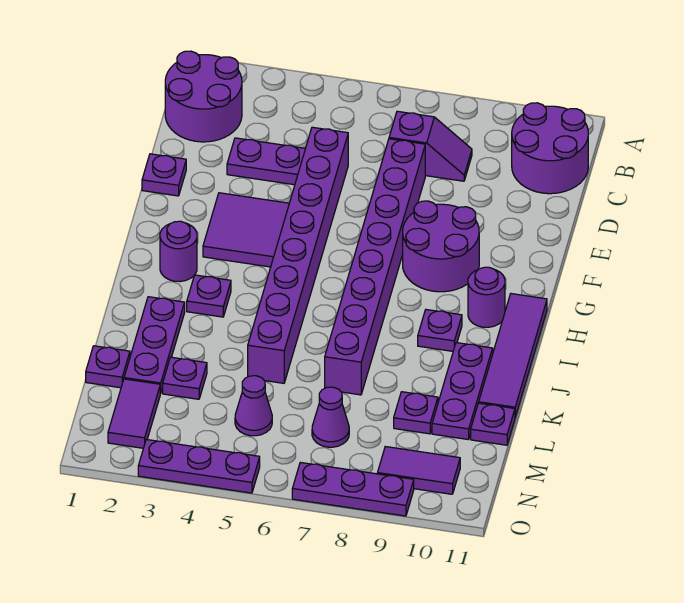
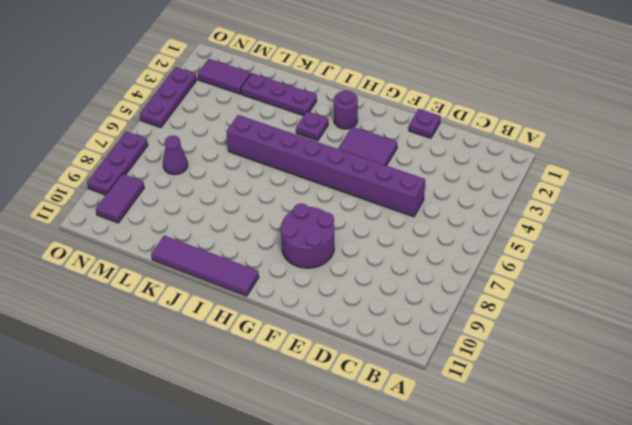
none -> purple round brick B1:C2 level 1
none -> purple round brick B10:C11 level 1
none -> purple slope C7:C8 level 1 top 7

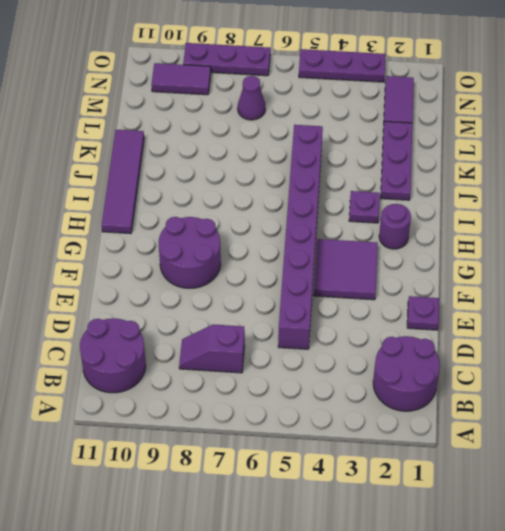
none -> purple plate D3:D4 level 1
none -> purple brick D7:K7 level 1
none -> purple round brick H10 level 1

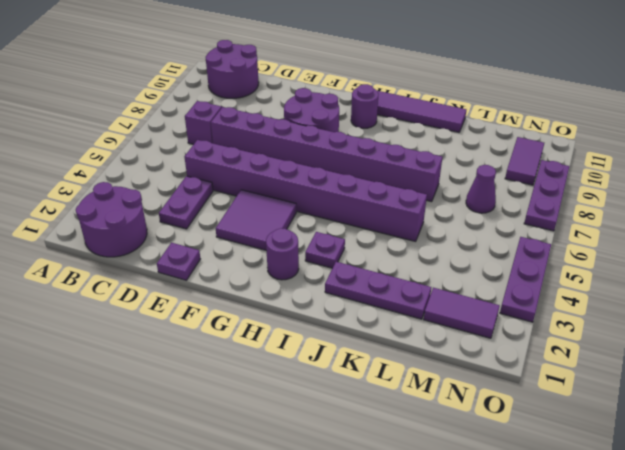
none -> purple plate I9 level 1
none -> purple plate J10:L10 level 1
none -> purple plate L1 level 1

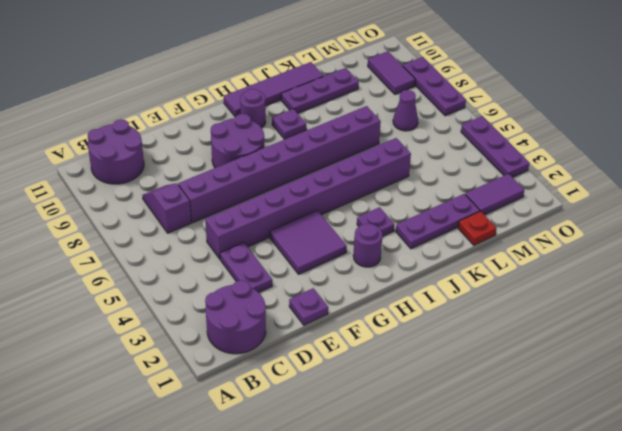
red plate L1 level 1 -> purple plate L1 level 1
none -> purple plate L3 level 1
none -> purple plate L9 level 1
none -> purple plate L11 level 1

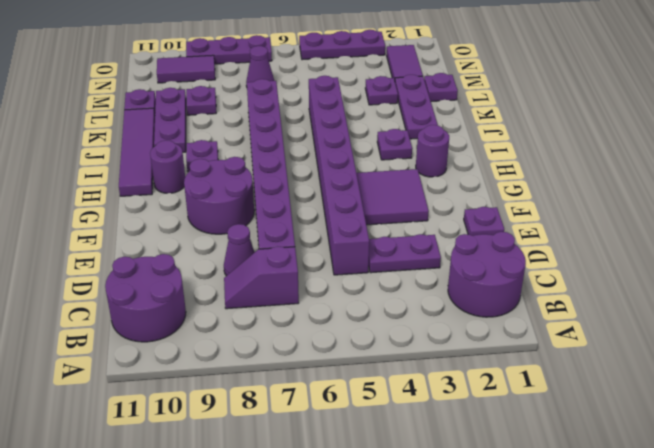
purple cone D8 level 1 -> purple cone M5 level 1

